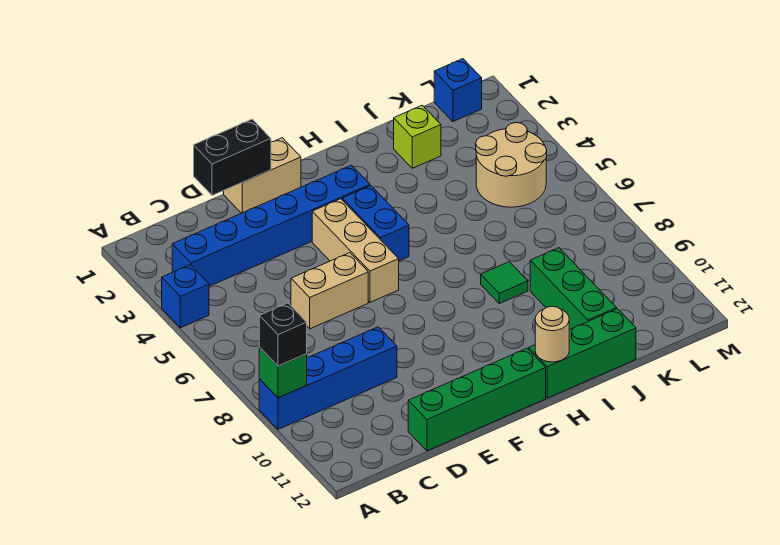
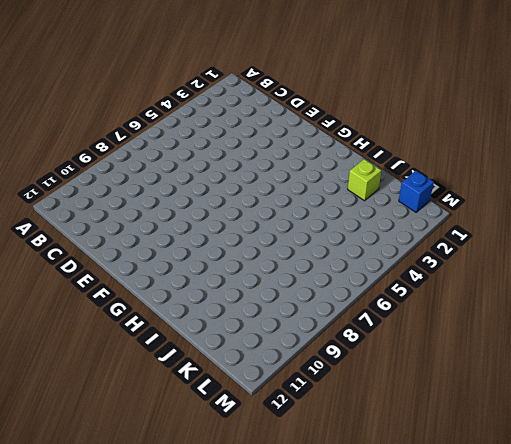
none -> blue brick A4 level 1
none -> blue brick A9:D9 level 1
none -> blue brick B3:G3 level 1

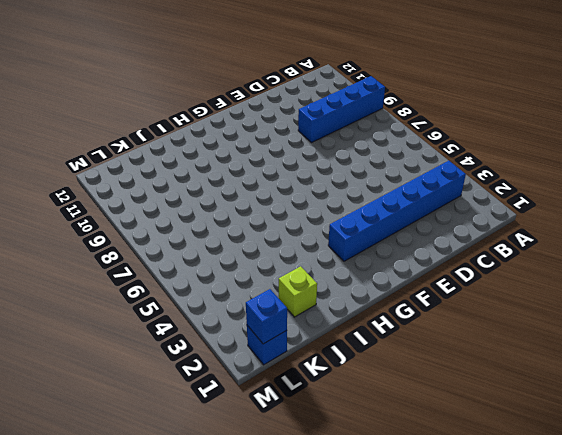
blue brick L1 level 2 -> blue brick A4 level 1
none -> tan brick D6:E6 level 1
none -> green brick D12:G12 level 1
none -> tan brick E1:F1 level 1

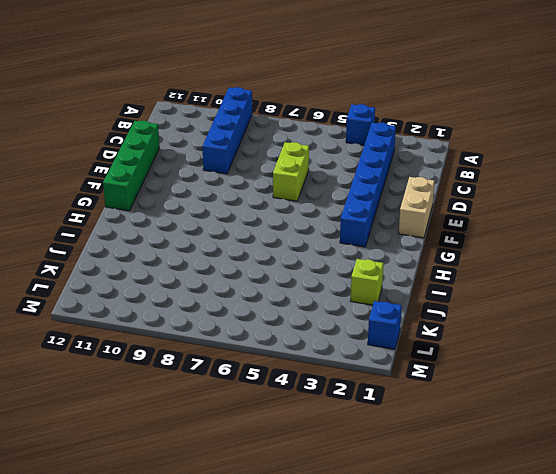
lime brick D6:E6 level 1 -> tan brick D6:E6 level 1
none -> tan brick F4:F6 level 1
none -> blue brick G4:G5 level 1
none -> green brick H12:J12 level 1

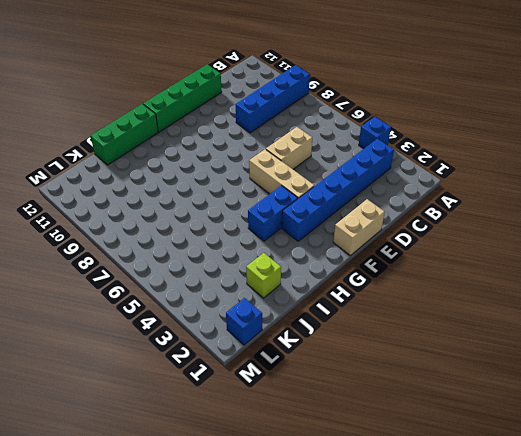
blue brick G4:H4 level 1 -> blue brick G4:G5 level 1
none -> green tile I8 level 1
none -> green brick J9:J11 level 1
none -> tan round brick K4:L5 level 1

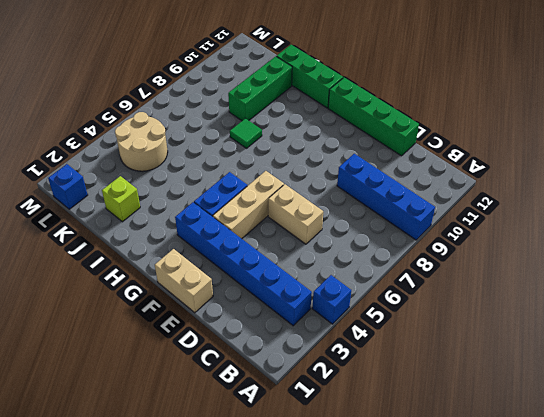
none -> green brick A9 level 2
none -> black brick D1:E1 level 2
none -> tan round brick H12 level 2

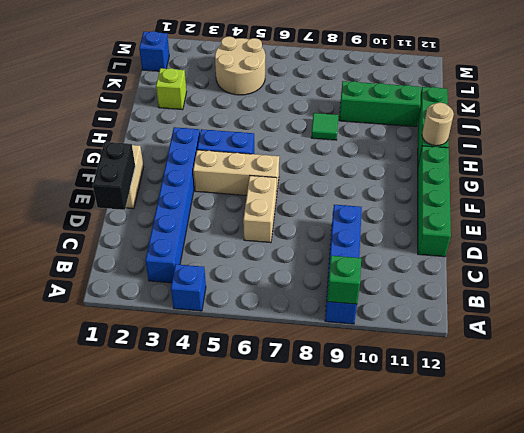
none -> black brick A9 level 3

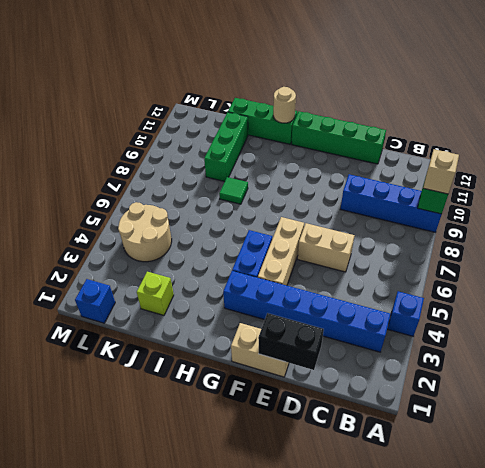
tan brick A9 level 3 -> black brick A9 level 3

